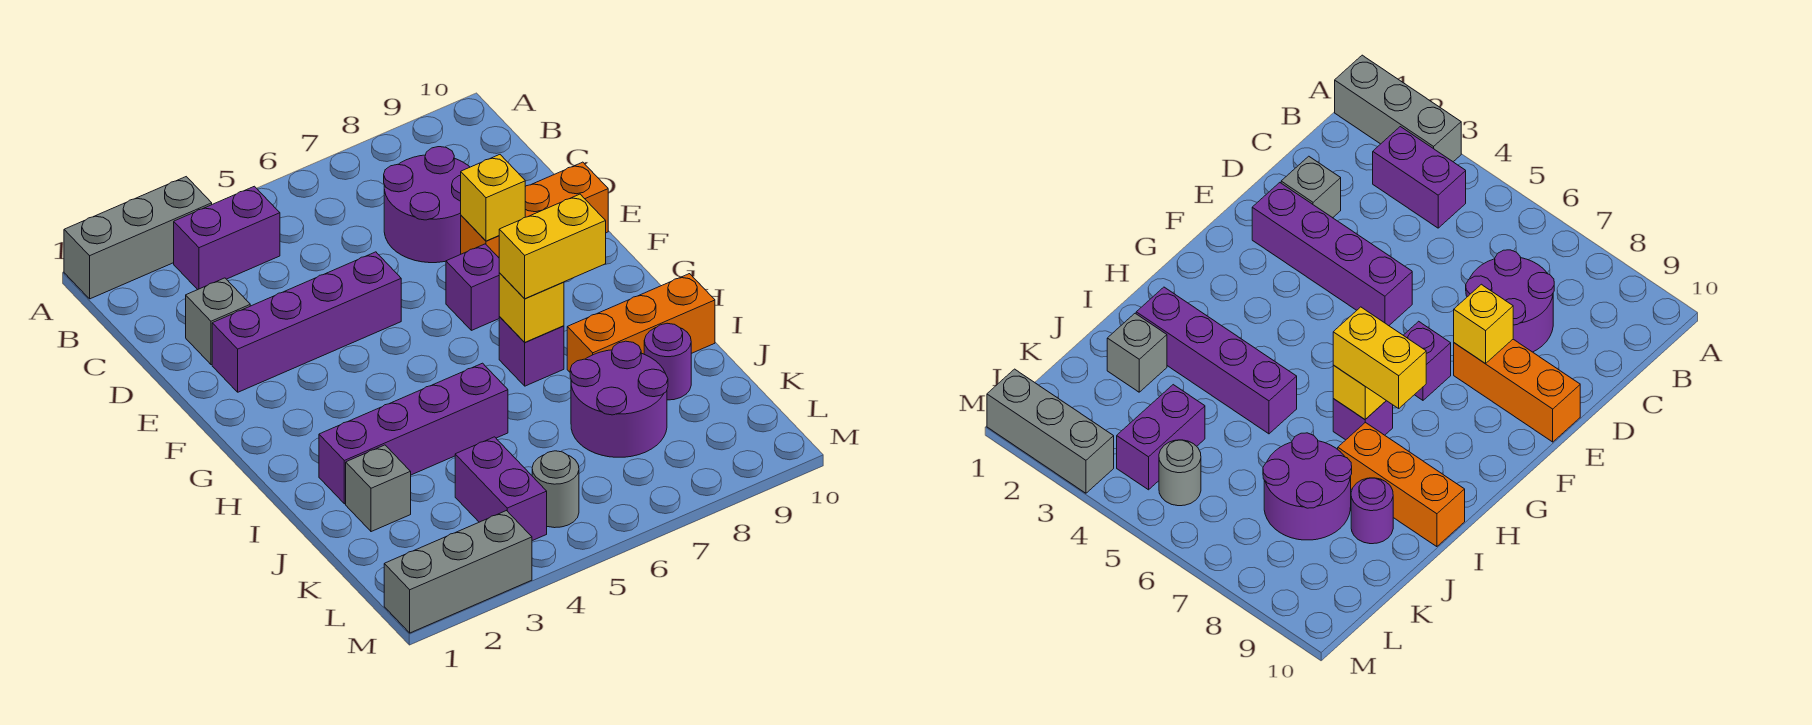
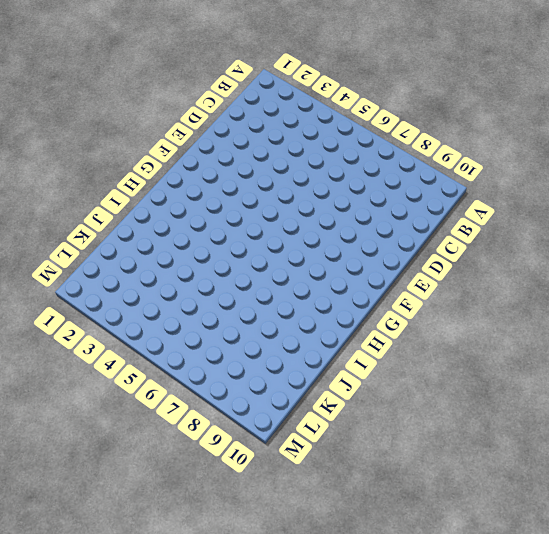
none -> grey brick A1:A3 level 1
none -> purple brick B3:B4 level 1
none -> purple round brick C7:D8 level 1

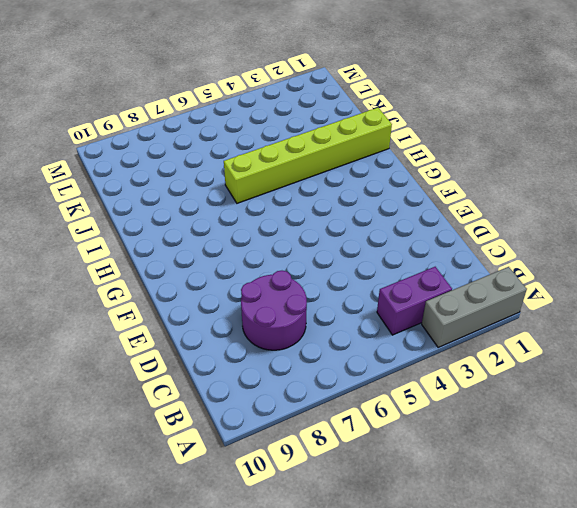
lime brick I1:I6 level 1 -> purple brick I2:I5 level 1
none -> grey brick D2 level 1
none -> purple brick E2:E5 level 1
none -> orange brick E8:E10 level 1

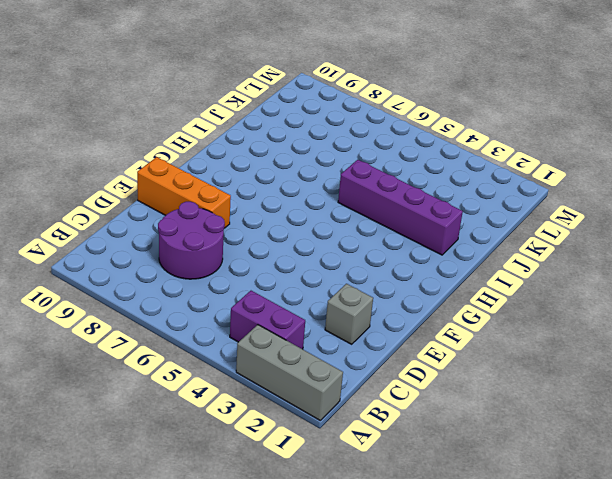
none -> purple brick E2:E5 level 1
none -> purple brick F7 level 1
none -> purple brick H7 level 1

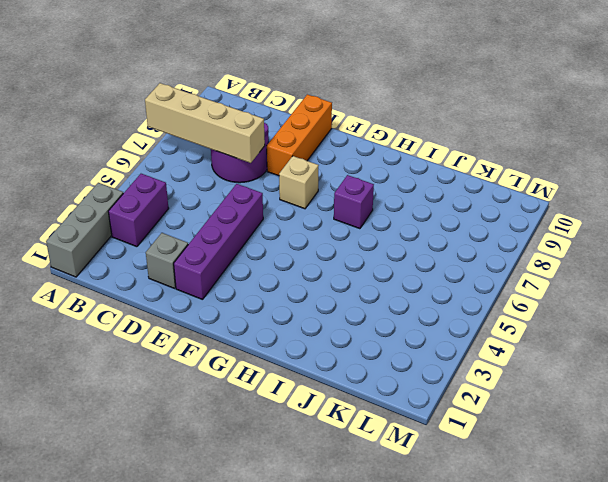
tan brick A7:D7 level 2 -> none
tan brick F7 level 1 -> purple brick F7 level 1
none -> purple brick I2:I5 level 1
none -> orange brick I8:I10 level 1
none -> grey brick J2 level 1

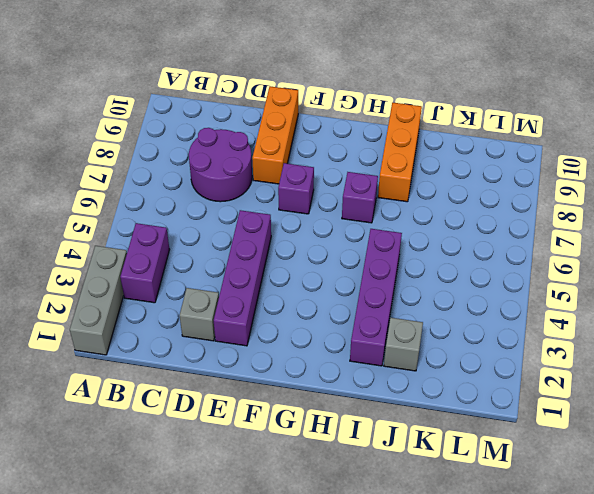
none -> purple round brick J7:K8 level 1
none -> purple round brick J9 level 1
none -> purple brick K4:L4 level 1

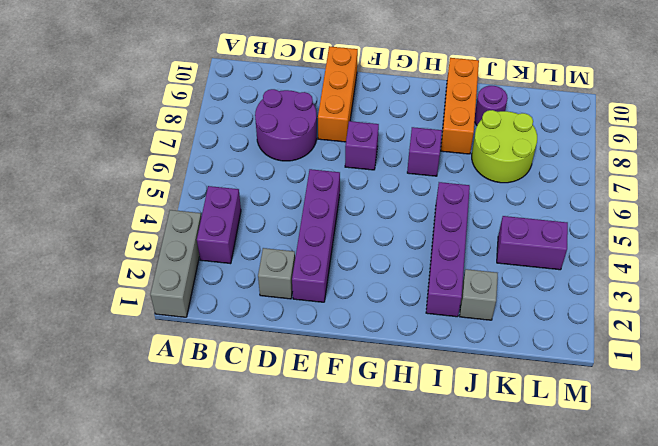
lime round brick J7:K8 level 1 -> purple round brick J7:K8 level 1
none -> grey round brick L5 level 1
none -> grey brick M1:M3 level 1
none -> yellow brick E8 level 2

